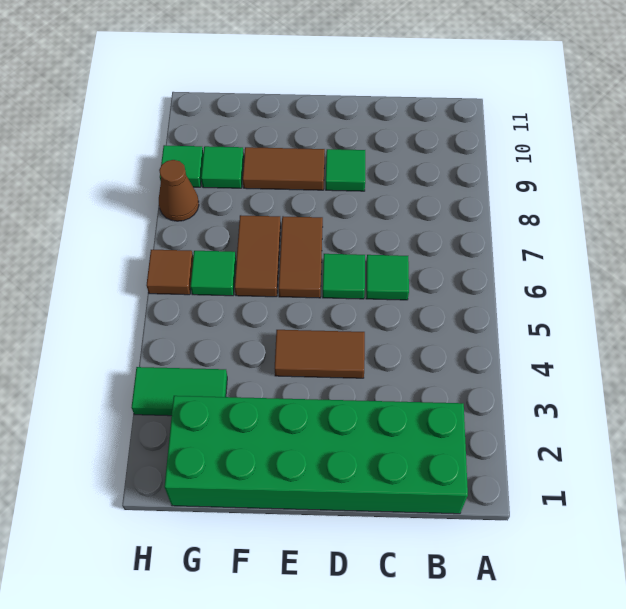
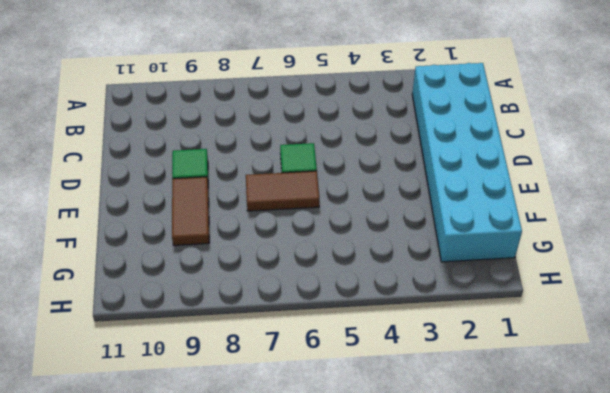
cyan brick B1:G2 level 1 -> green brick B1:G2 level 1
none -> green tile C6 level 1
none -> brown tile D4:E4 level 1
none -> brown tile F6:F7 level 1

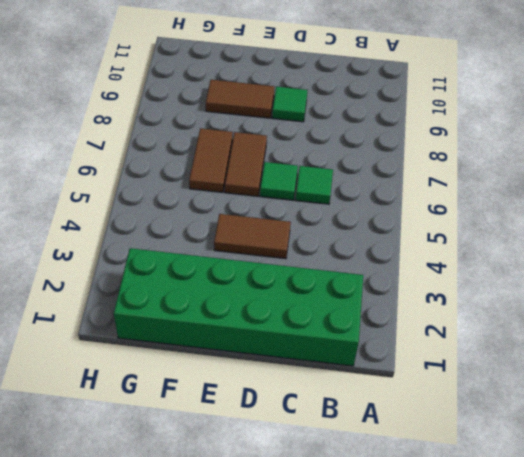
none -> green tile G3:H3 level 1
none -> green tile G6 level 1
none -> green tile G9 level 1

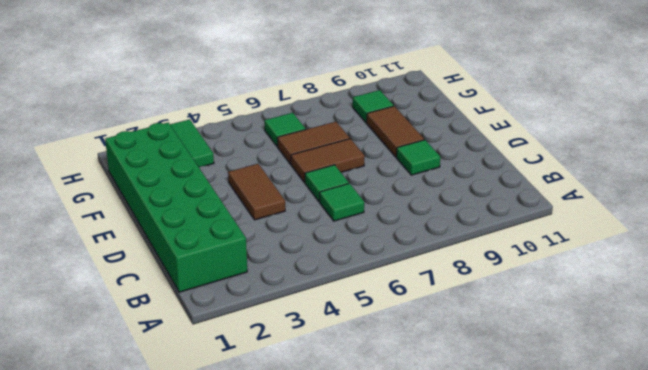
none -> brown tile H6 level 1
none -> brown cone H8 level 1
none -> green tile H9 level 1

